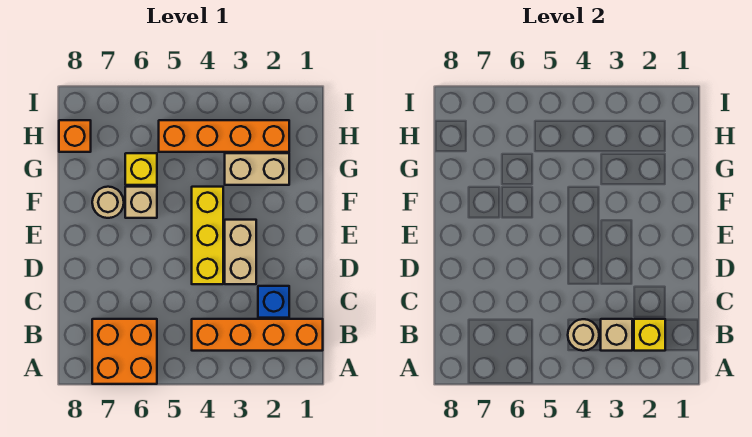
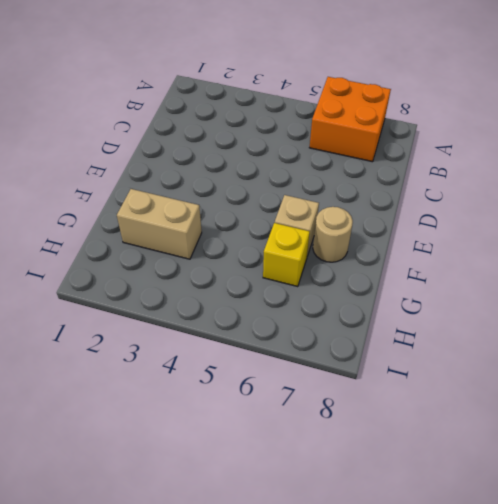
none -> orange brick B1:B4 level 1
none -> blue brick C2 level 1
none -> tan brick D3:E3 level 1

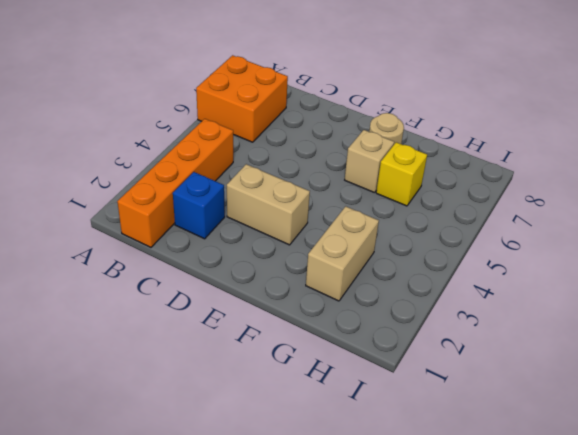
none -> yellow brick D4:F4 level 1
none -> orange brick H2:H5 level 1
none -> orange brick H8 level 1

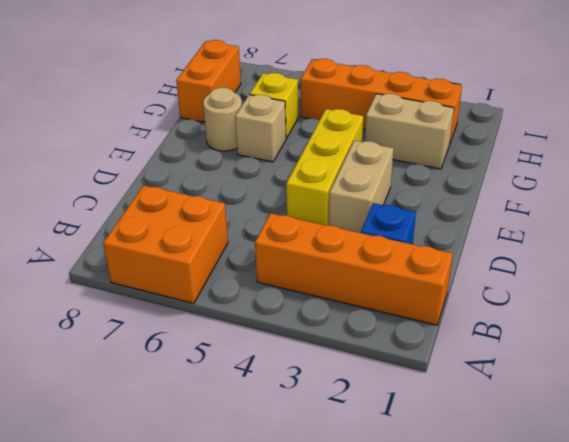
orange brick G8:H8 level 1 -> orange brick H8 level 1
none -> yellow brick B2 level 2
none -> tan brick B3 level 2
none -> tan round brick B4 level 2

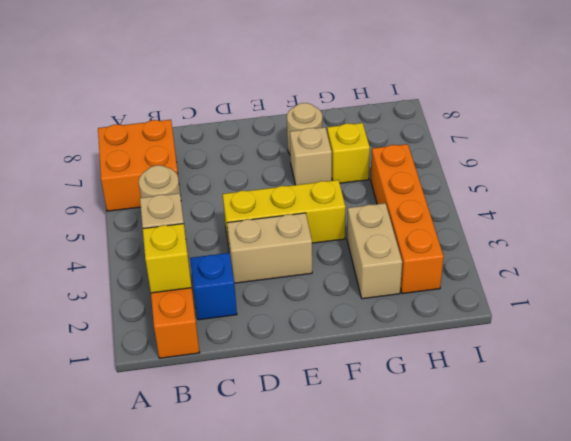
none -> orange brick H8 level 1

